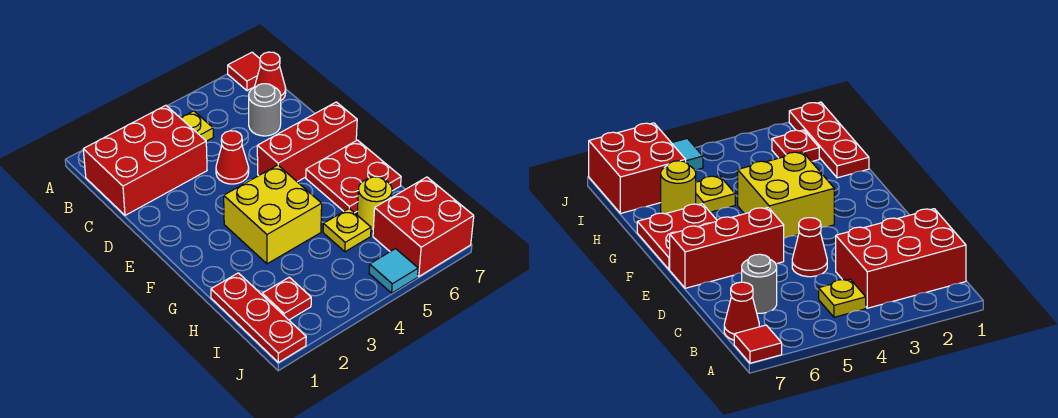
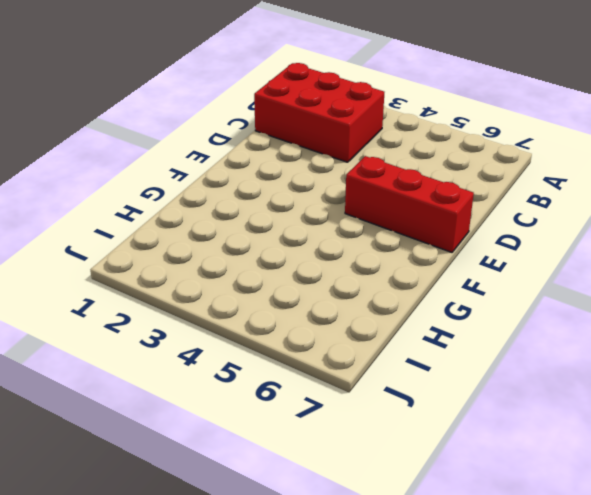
none -> red tile A7 level 1
none -> yellow plate B4 level 1
none -> red cone B7 level 1

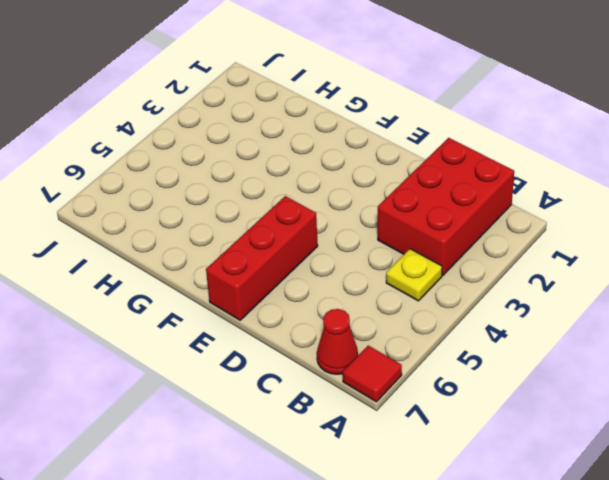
none -> grey round brick C6 level 1
none -> red cone D4 level 1
none -> yellow brick F3:G4 level 1

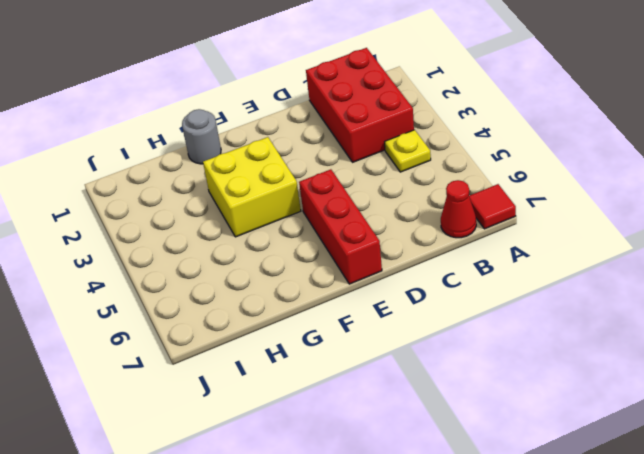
grey round brick G1 level 1 -> grey round brick C6 level 1
none -> red cone D4 level 1
none -> red plate F6:G7 level 1
none -> red plate H1:J1 level 1

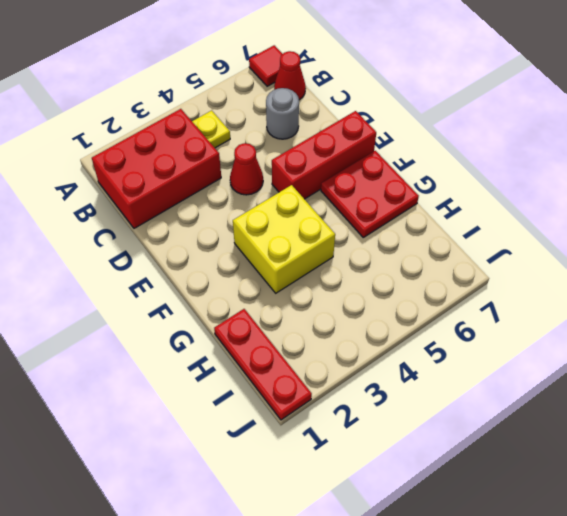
none -> yellow plate H5 level 1
none -> yellow round brick H6 level 1
none -> red plate I2 level 1

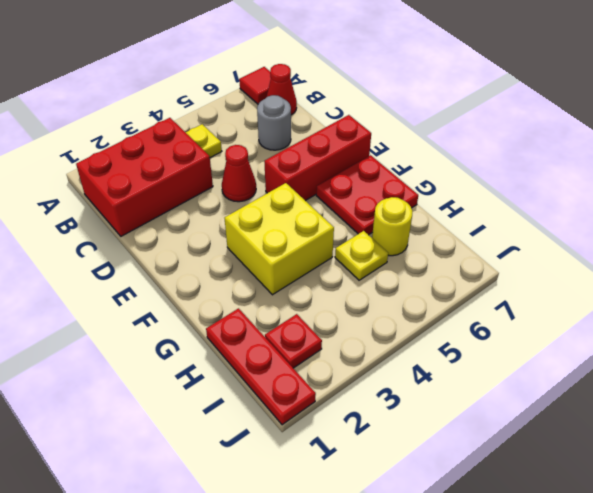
none -> red brick I6:J7 level 1
none -> cyan tile J5 level 1

